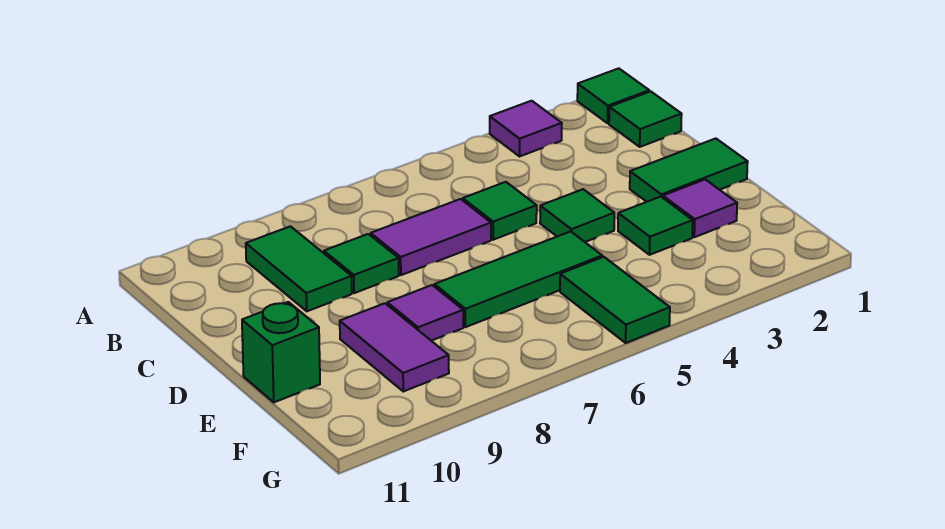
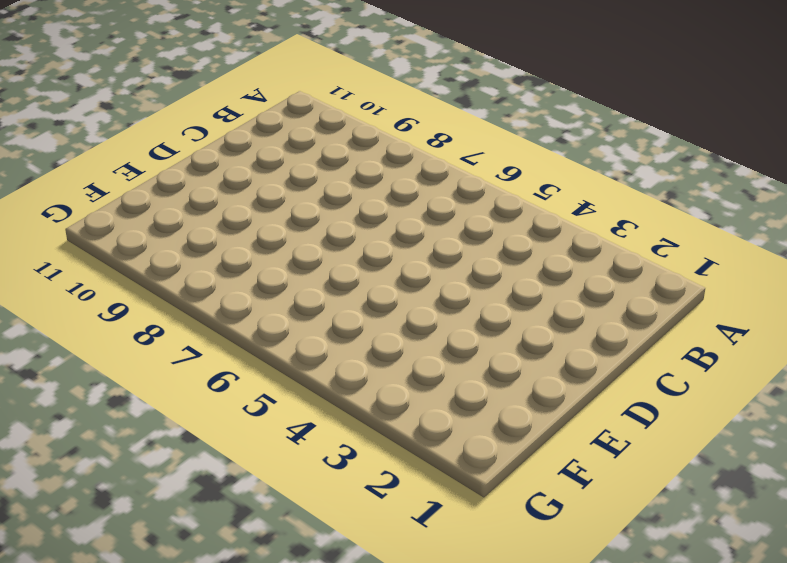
none -> green tile A1 level 1
none -> purple tile A3 level 1
none -> green tile B1 level 1

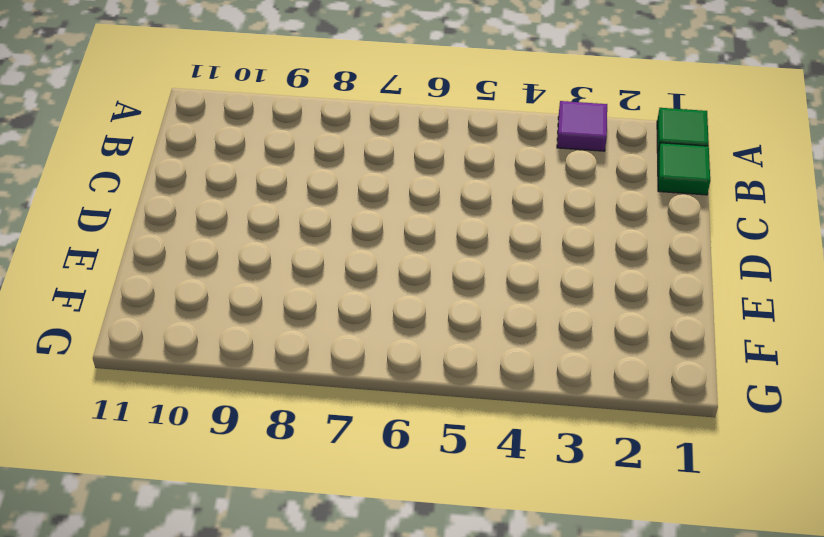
none -> green tile B9:C9 level 1
none -> green tile C5 level 1
none -> purple tile C6:C7 level 1

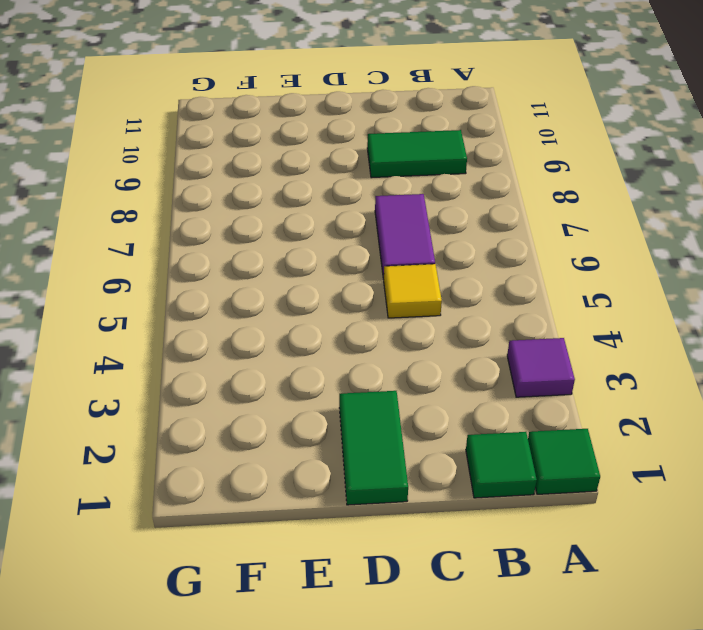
yellow tile C5 level 1 -> green tile C5 level 1
none -> green tile C8 level 1
none -> green tile D4 level 1
none -> purple tile E2 level 1

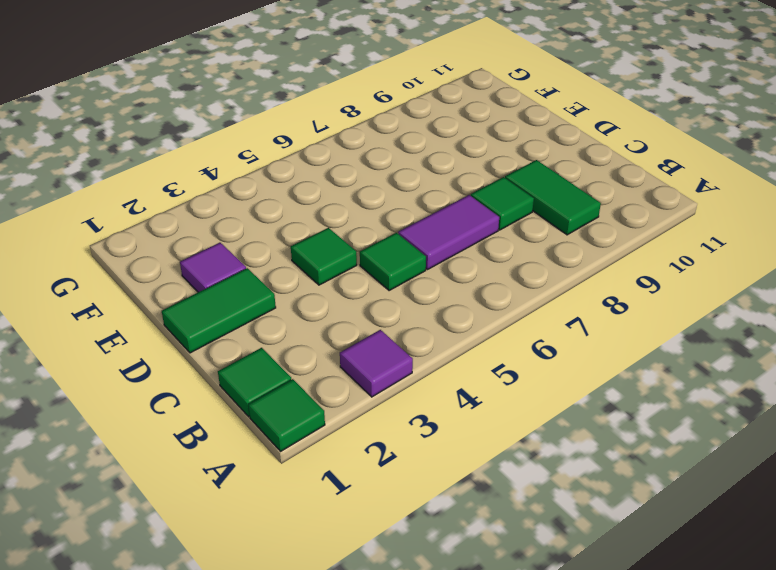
none -> green tile E3 level 1
none -> green tile E5:E7 level 1
none -> purple tile E8 level 1

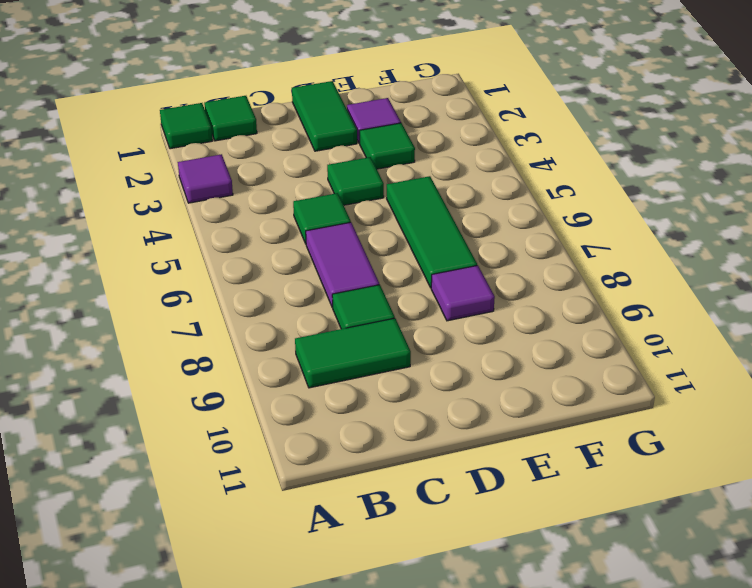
none -> purple tile E9:F9 level 1
none -> green brick E11 level 1
none -> green tile F5:G5 level 1

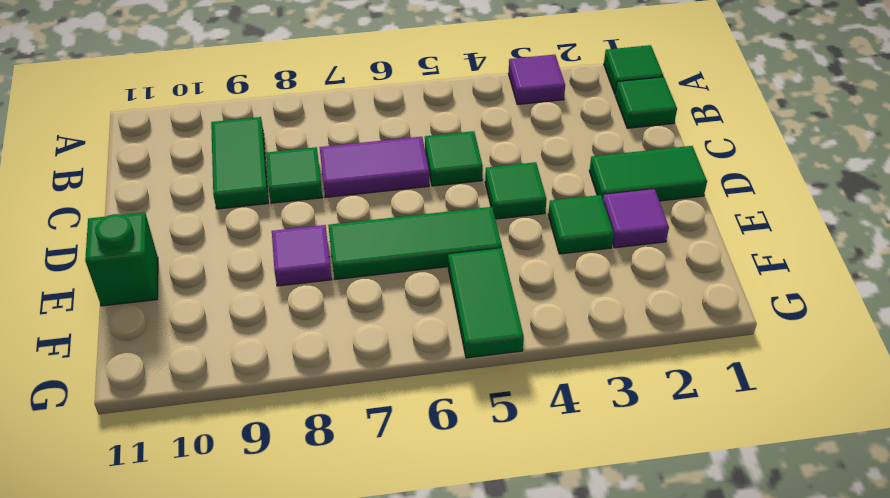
none -> purple tile E9:F9 level 1

